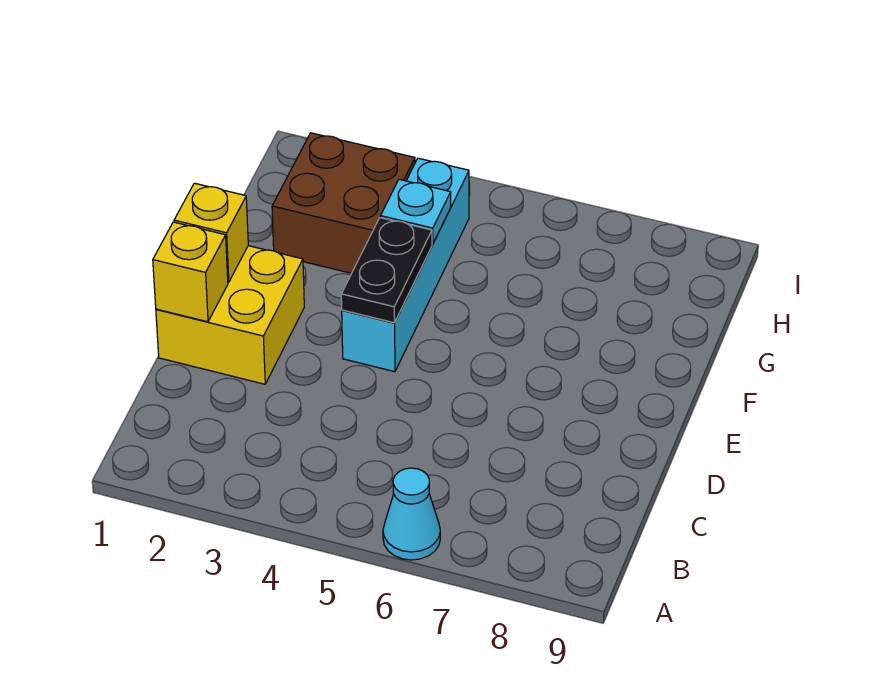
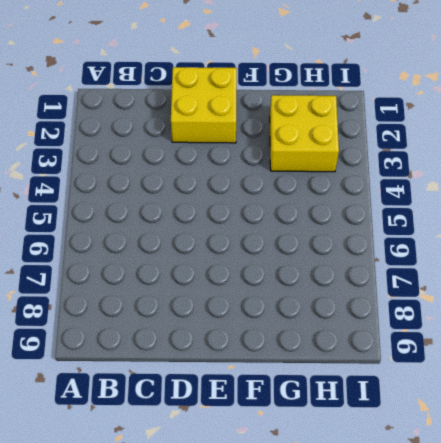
yellow brick G2:H3 level 1 -> brown brick G2:H3 level 1
none -> cyan cone A6 level 1
none -> cyan brick E4:H4 level 1

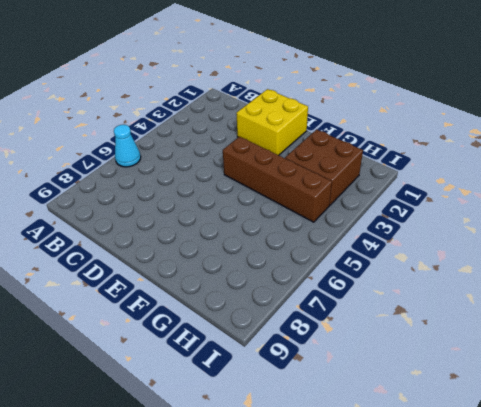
brown brick E4:H4 level 1 -> cyan brick E4:H4 level 1
none -> yellow brick D1 level 2
none -> yellow brick E1 level 2

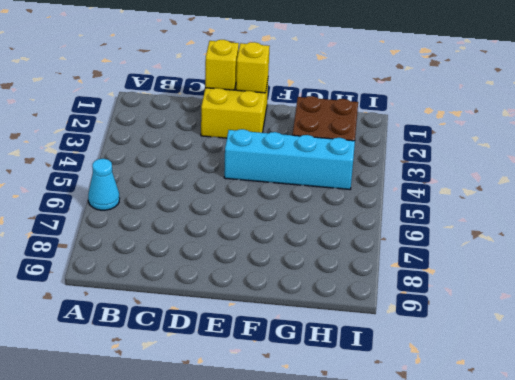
none -> black plate E4:F4 level 2
none -> cyan plate G4 level 2

